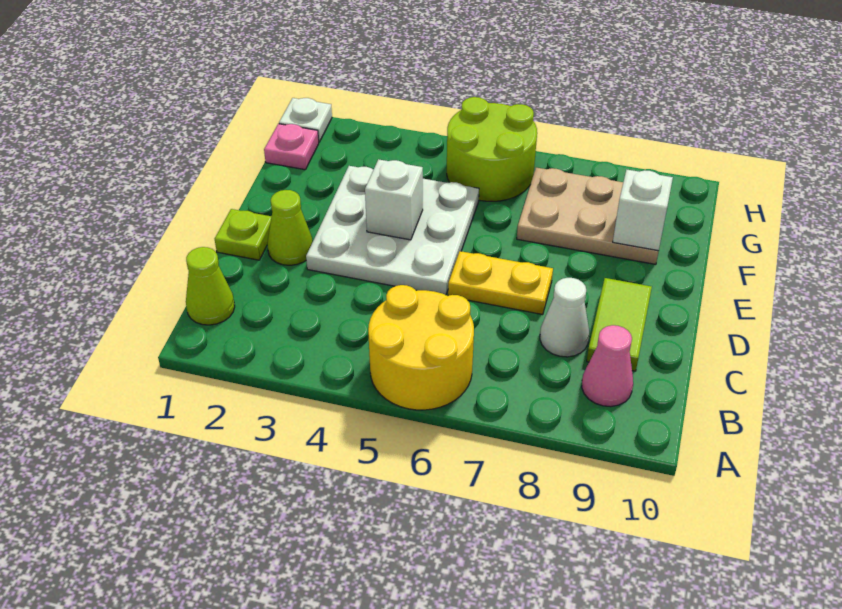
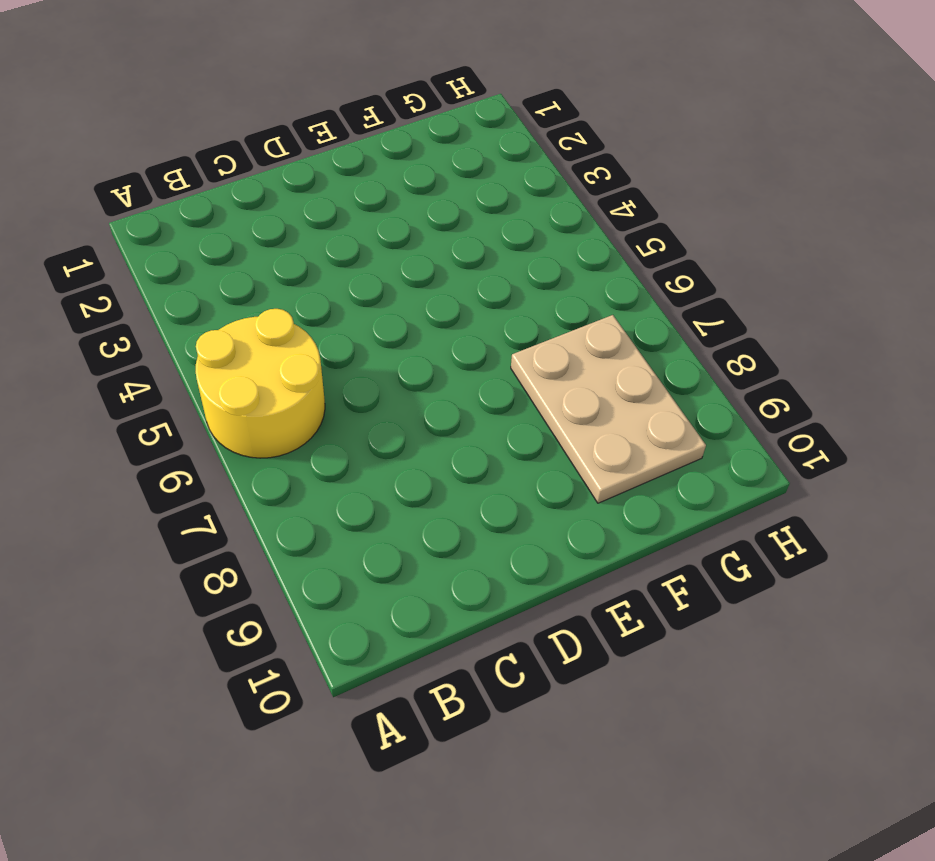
none -> lime cone B1 level 1
none -> pink cone B9 level 1
none -> white cone C8 level 1

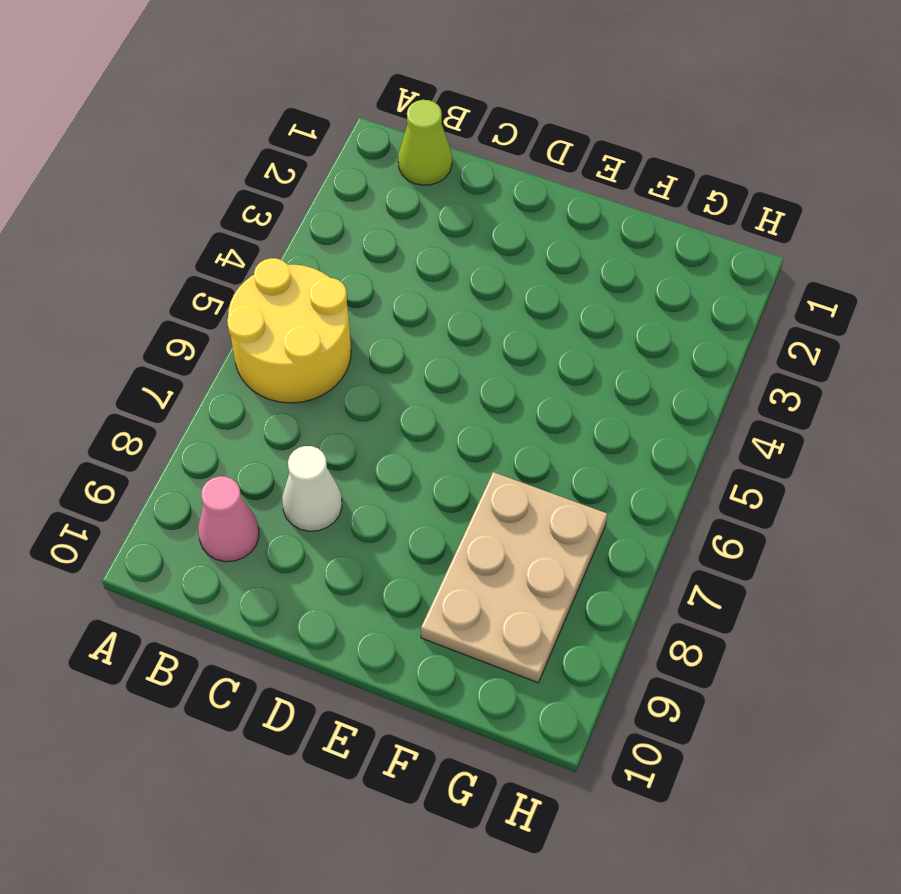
none -> lime tile C9:D9 level 1
none -> lime plate D1 level 1
none -> lime cone D2 level 1

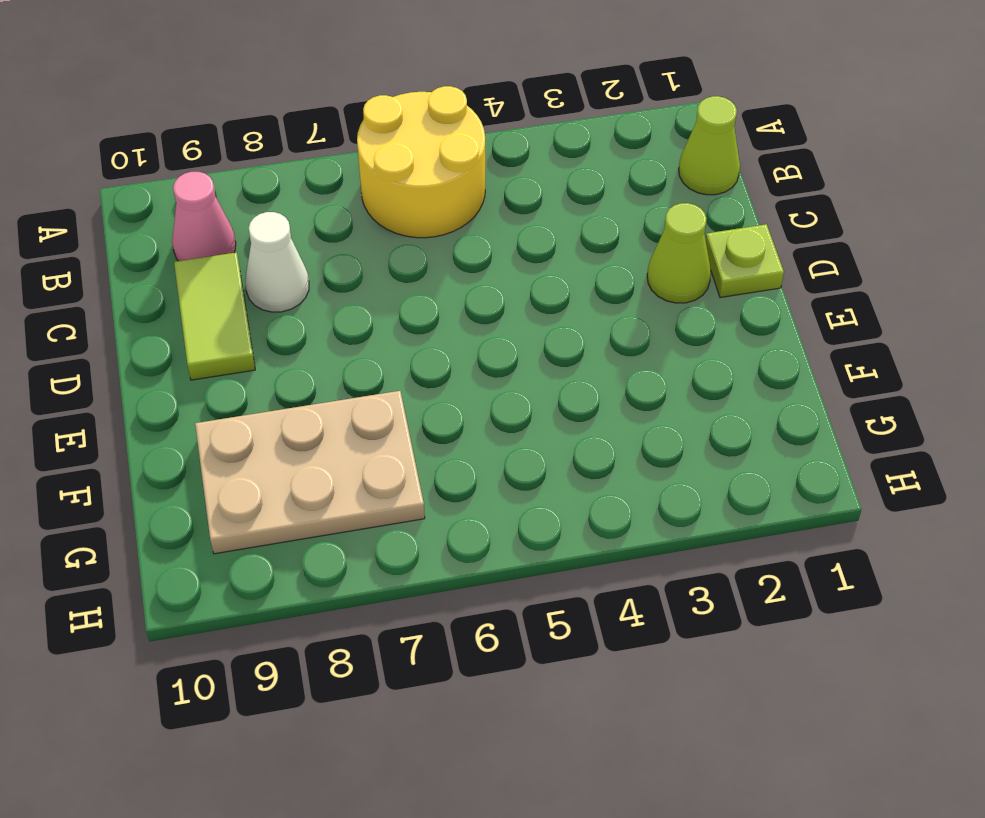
none -> white plate D3:F5 level 1
none -> yellow plate D6:D7 level 1
none -> pink plate G1 level 1

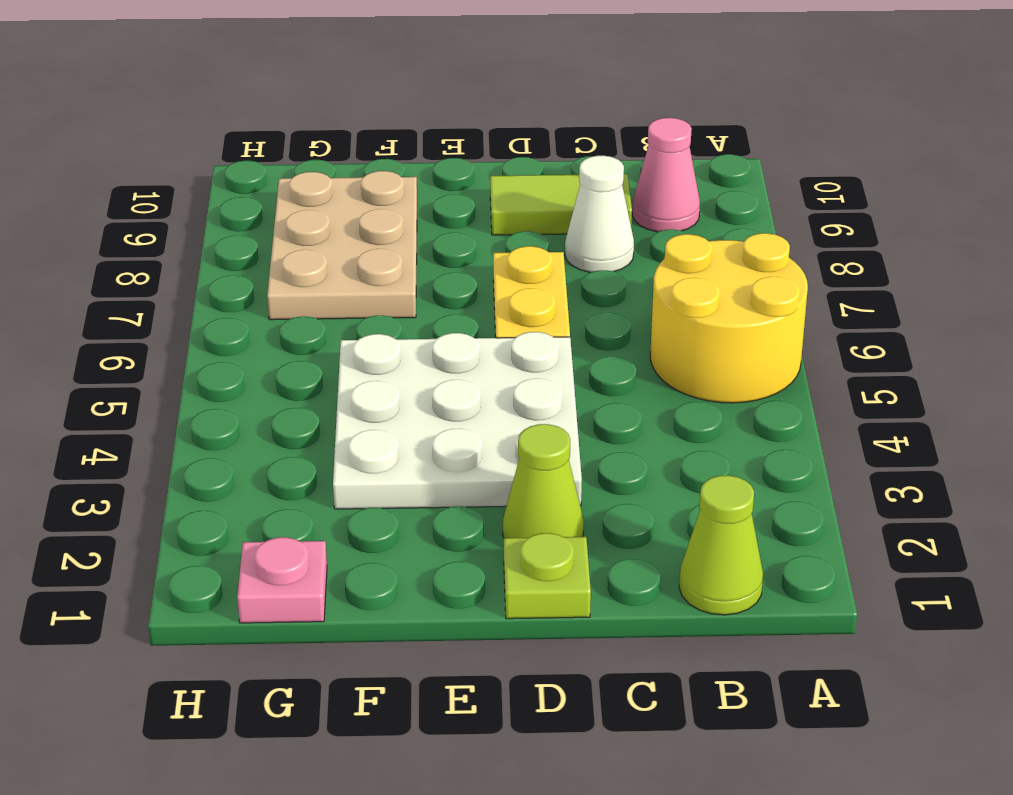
none -> lime round brick G5:H6 level 1
none -> white plate H1 level 1
none -> white brick E4 level 2

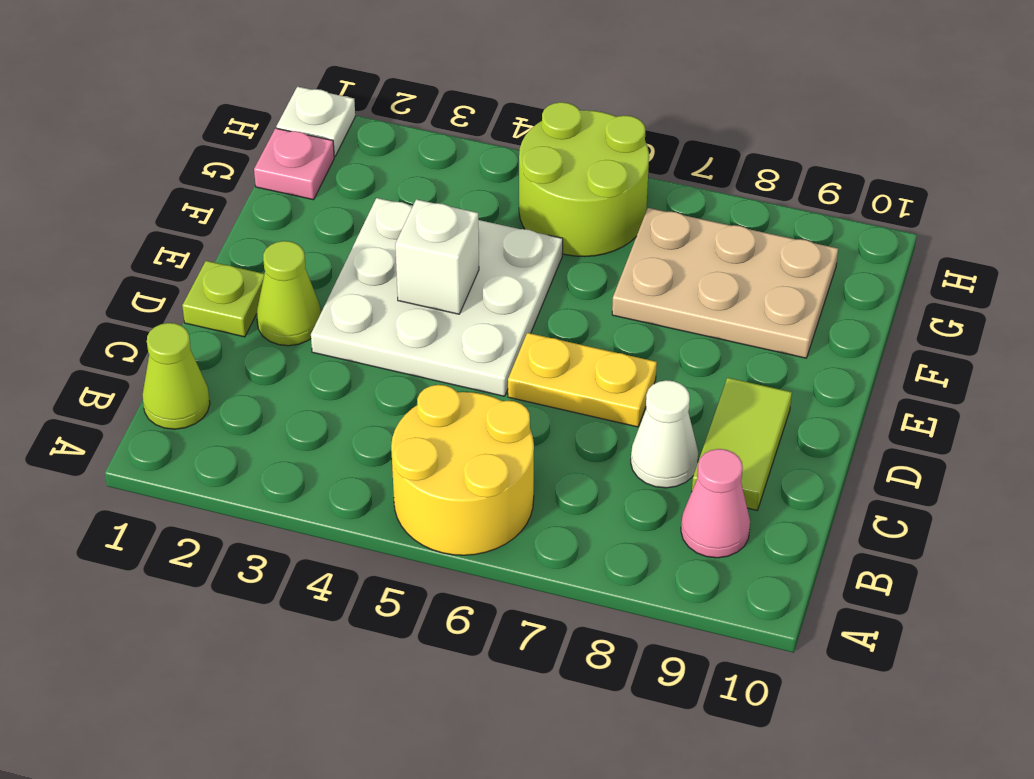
none -> white brick F9 level 2

